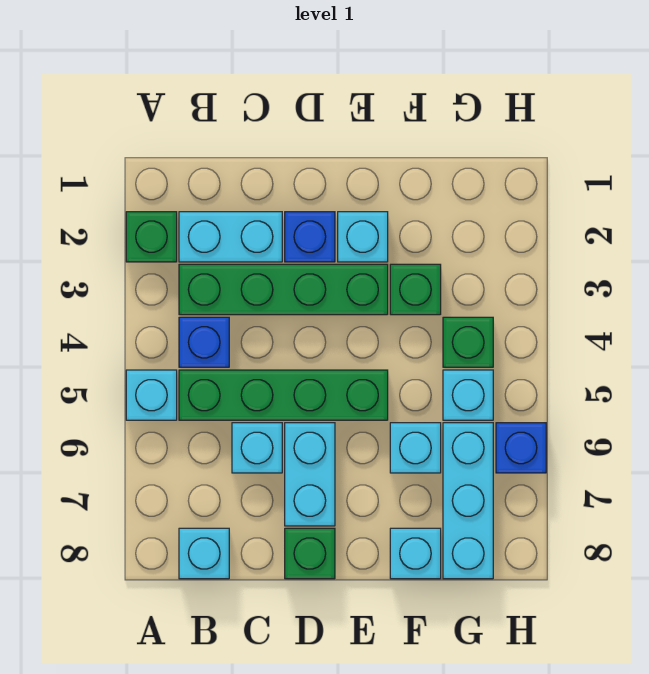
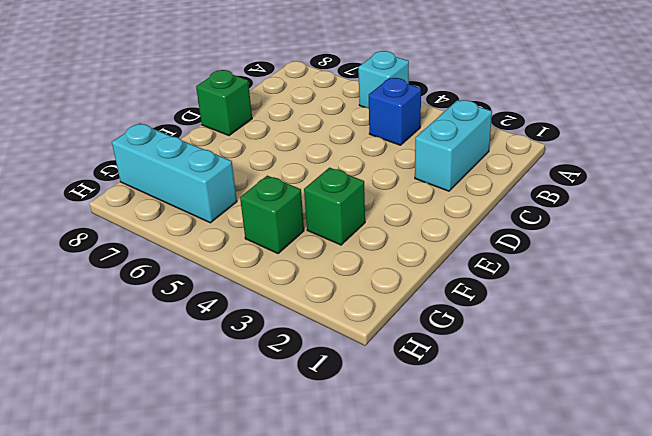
none -> green brick A2 level 1
none -> green brick B3:E3 level 1
none -> green brick B5:E5 level 1

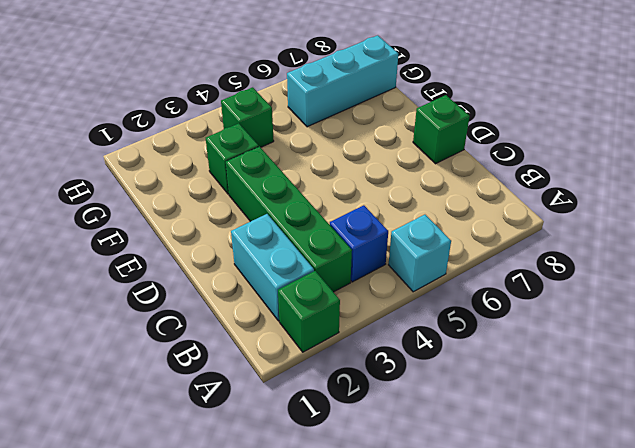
none -> green brick B5:E5 level 1
none -> cyan brick B8 level 1
none -> cyan brick C6 level 1

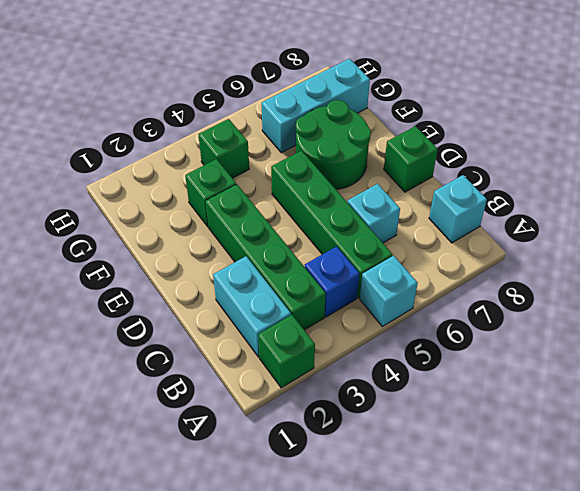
green round brick E6:F7 level 1 -> cyan brick F6 level 1
none -> blue brick D2 level 1
none -> cyan brick D6:D7 level 1
none -> cyan brick E2 level 1

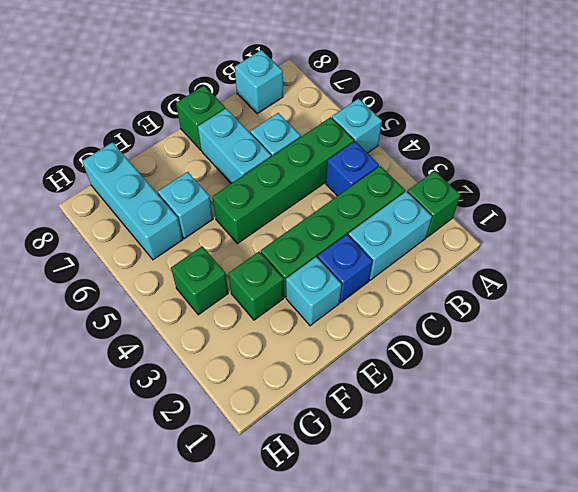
none -> cyan brick F8 level 1
none -> cyan brick G5 level 1
none -> blue brick H6 level 1

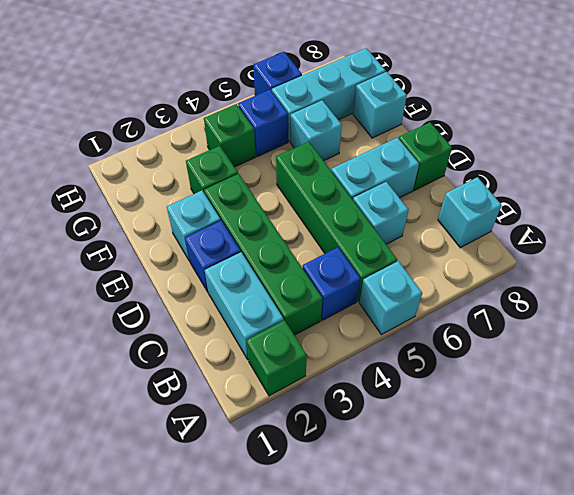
blue brick G5 level 1 -> cyan brick G5 level 1

